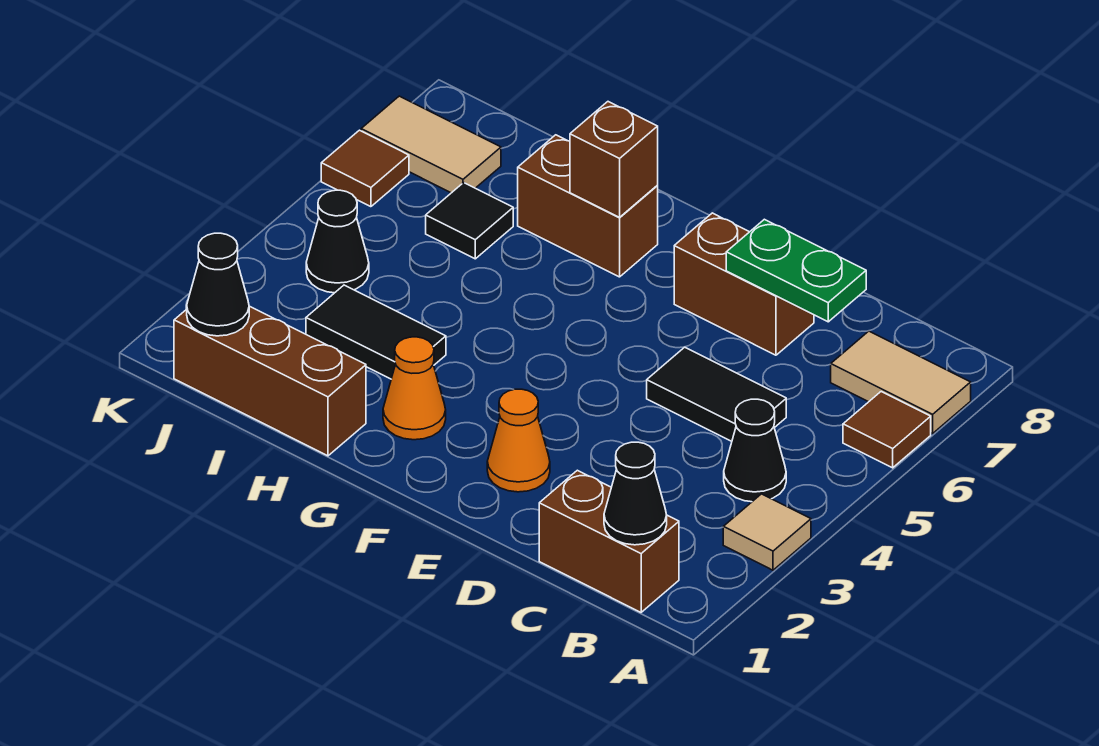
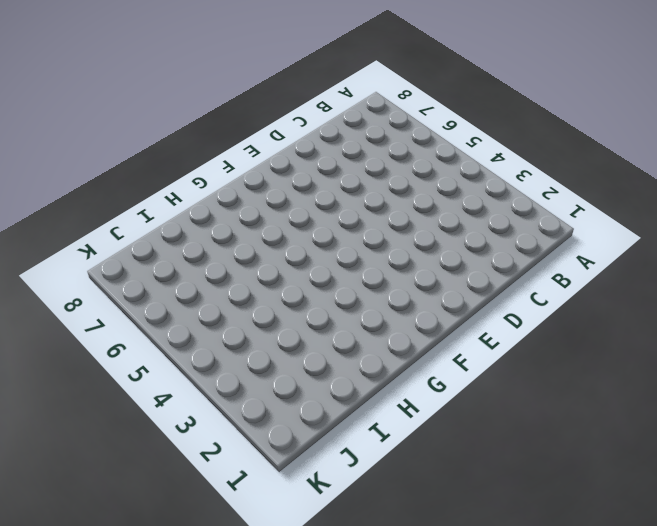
none -> tan tile A3 level 1
none -> brown tile A6 level 1
none -> tan tile A7:B7 level 1

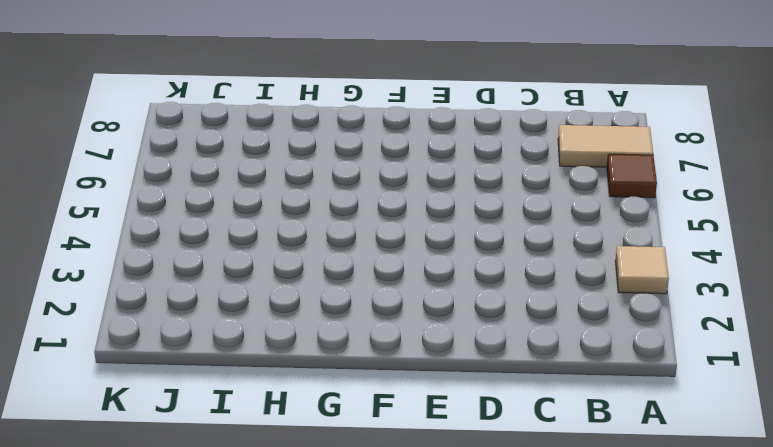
none -> brown brick B1:C1 level 1
none -> black cone B4 level 1
none -> black tile C5:D5 level 1

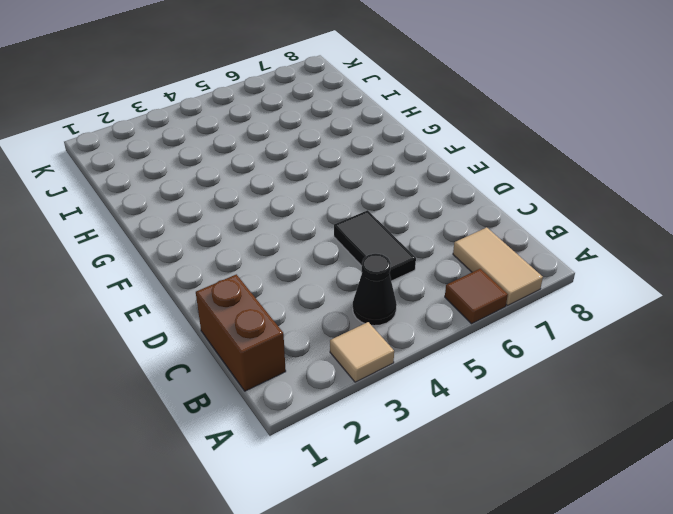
none -> brown brick D7:E7 level 1
none -> orange cone E2 level 1
none -> orange cone G2 level 1

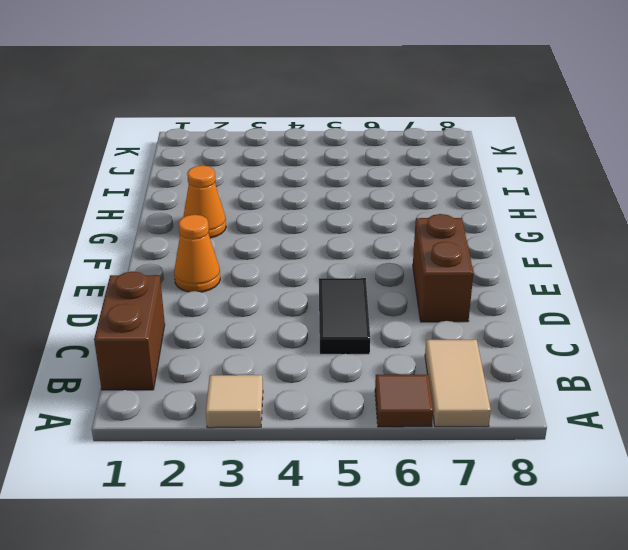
none -> black cone B4 level 1
none -> brown brick G7:H7 level 1
none -> brown brick H1:J1 level 1

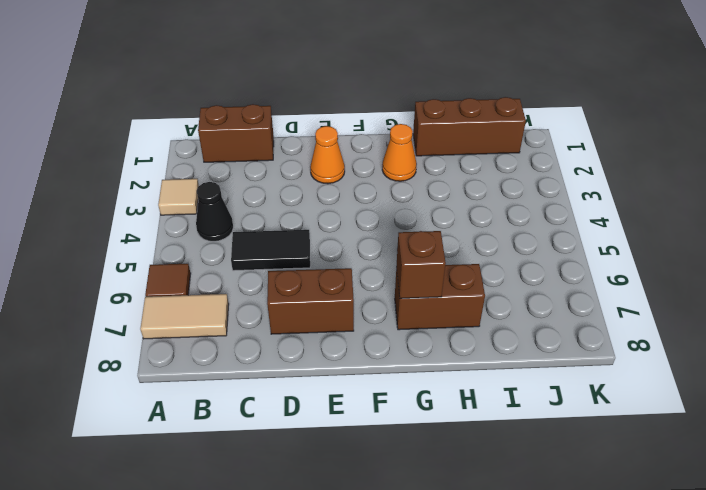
none -> black tile H3:I3 level 1
none -> black tile I6 level 1
none -> black cone J4 level 1

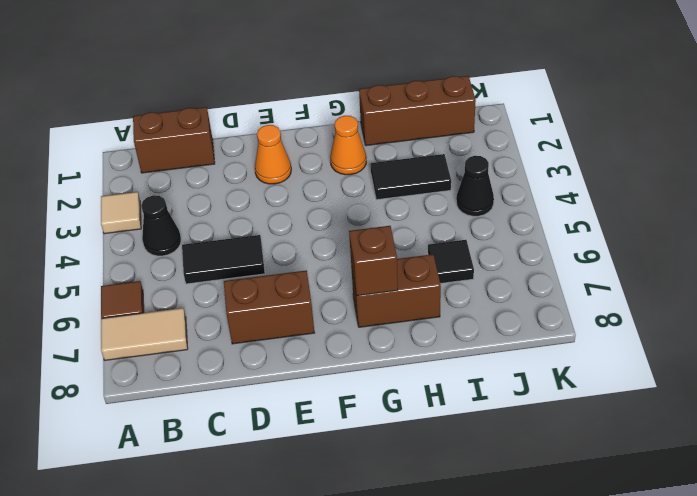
none -> tan tile J7:K7 level 1
none -> brown tile K6 level 1
none -> black cone B1 level 2

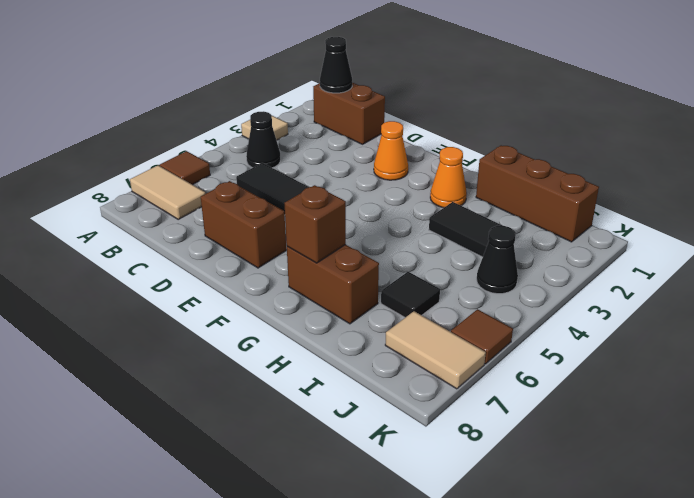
none -> green plate C7:D7 level 2
none -> black cone J1 level 2

